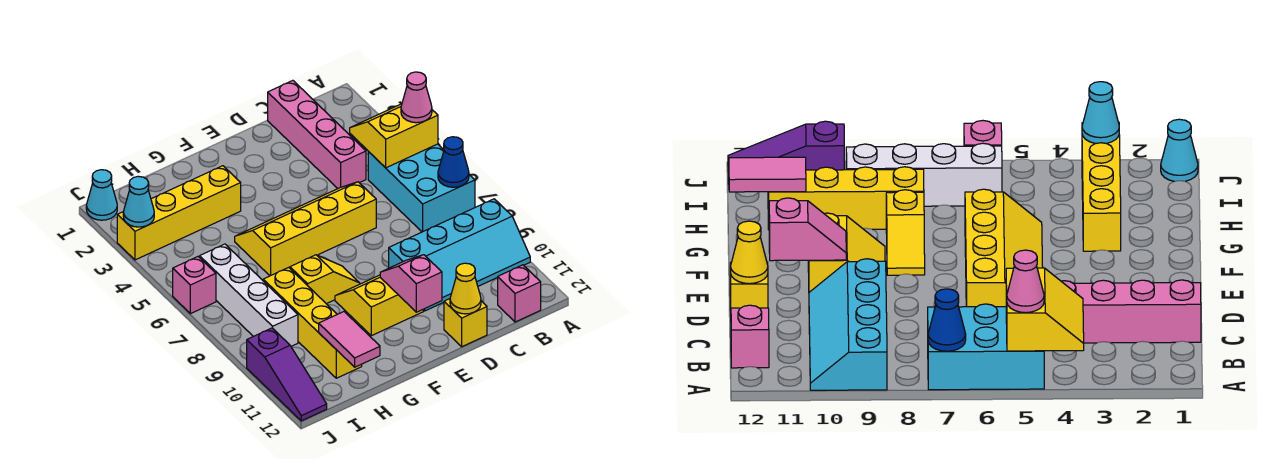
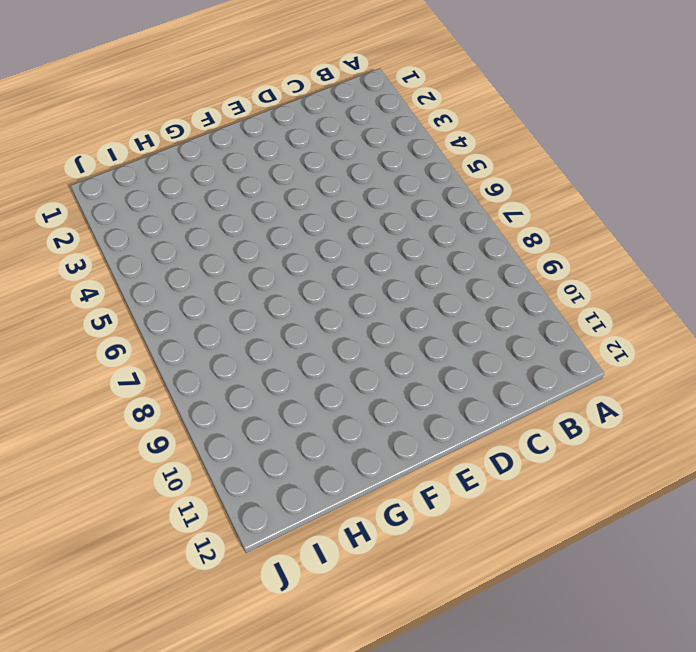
none -> cyan brick A5:B7 level 1
none -> cyan slope A9:D10 level 1 top 9
none -> pink brick B12 level 1

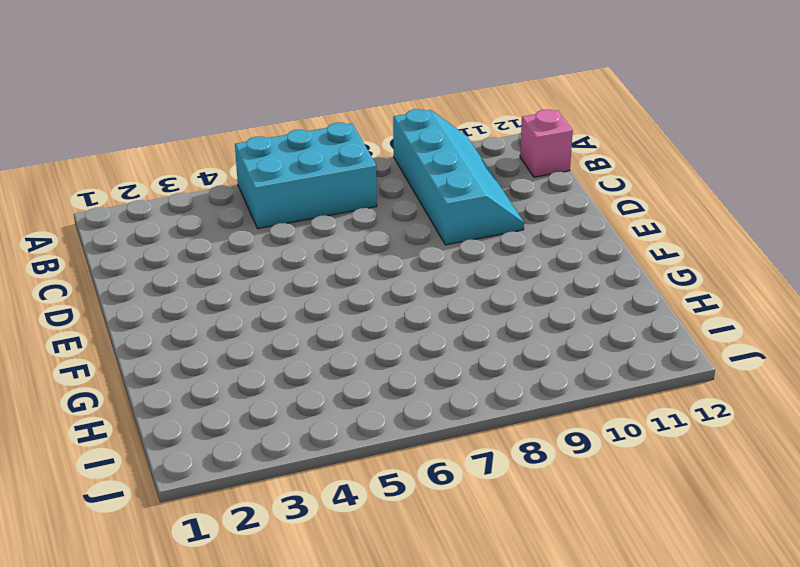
none -> pink brick C1:C4 level 1
none -> yellow slope D5:G6 level 1 top 6
none -> yellow brick D12 level 1

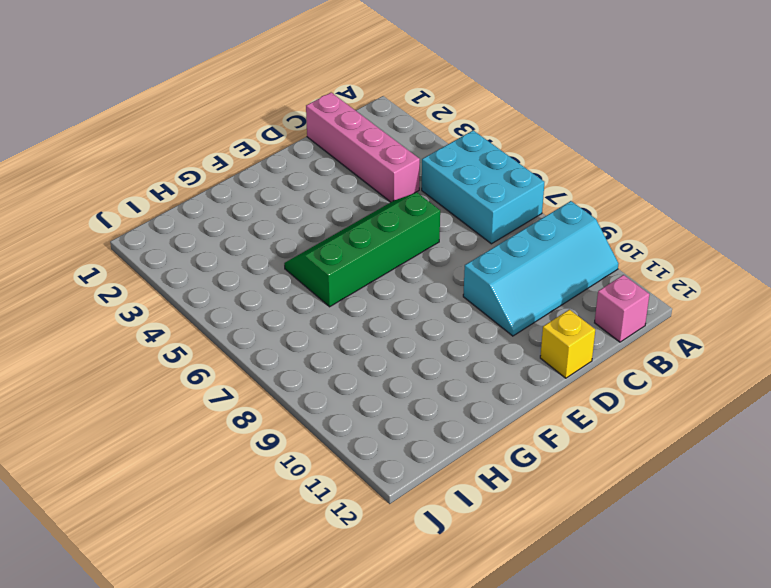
green slope D5:G6 level 1 top 6 -> yellow slope D5:G6 level 1 top 6
none -> yellow slope E9:F10 level 1 top 10
none -> yellow slope F8:G8 level 1 top G
none -> yellow brick G3:J3 level 1

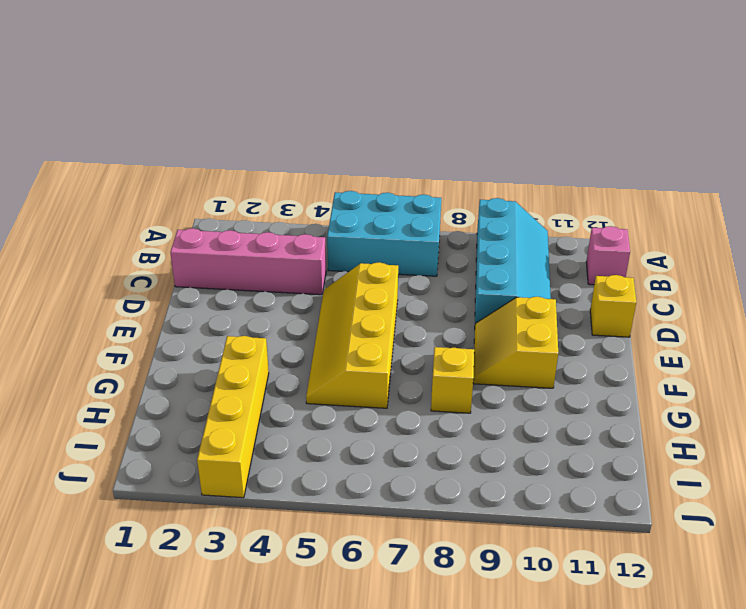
none -> yellow brick H8:H11 level 1
none -> white brick I6:I9 level 1
none -> cyan cone J1 level 1

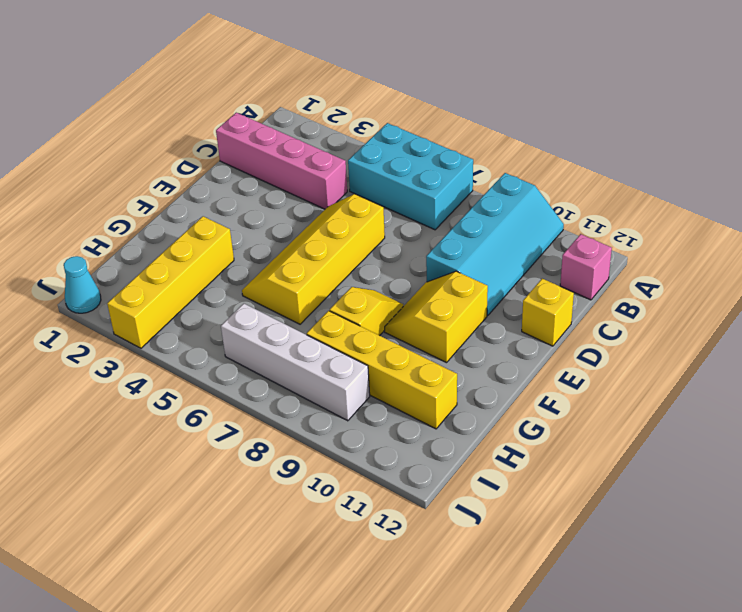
none -> pink brick J6 level 1
none -> purple slope J10:J12 level 1 top 10
none -> yellow slope A4:B5 level 2 top 5

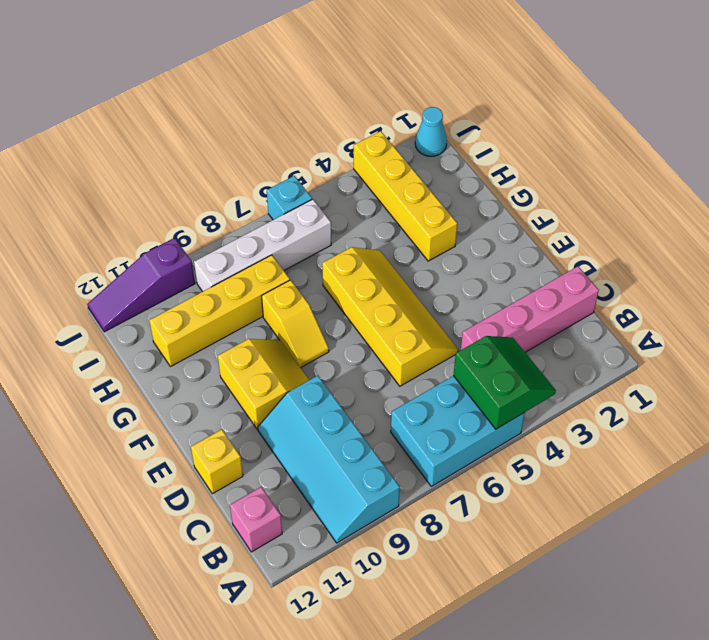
green slope A4:B5 level 2 top 5 -> yellow slope A4:B5 level 2 top 5
cyan brick J6 level 1 -> pink brick J6 level 1
none -> blue cone A7 level 2
none -> yellow cone D12 level 2
none -> pink slope E10:E11 level 2 top 11

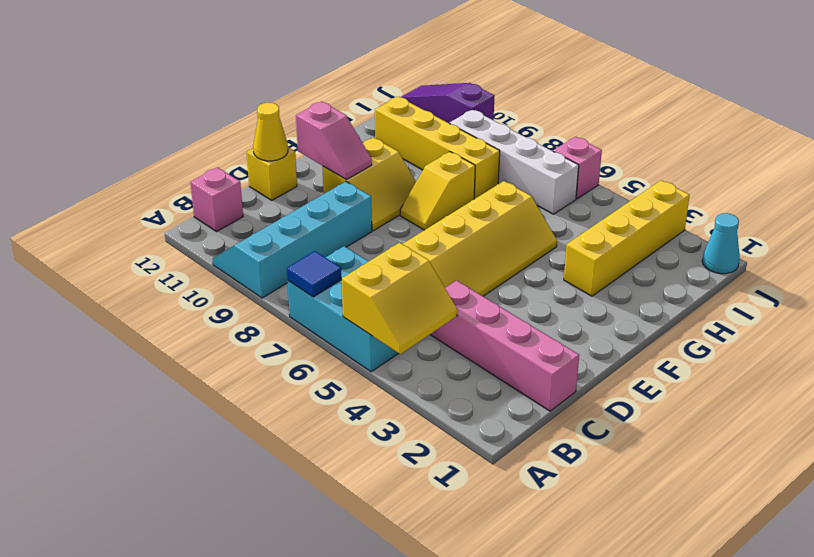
blue tile A7 level 2 -> blue cone A7 level 2
none -> pink tile H11:H12 level 2
none -> cyan cone J3 level 2
none -> pink cone A5 level 3

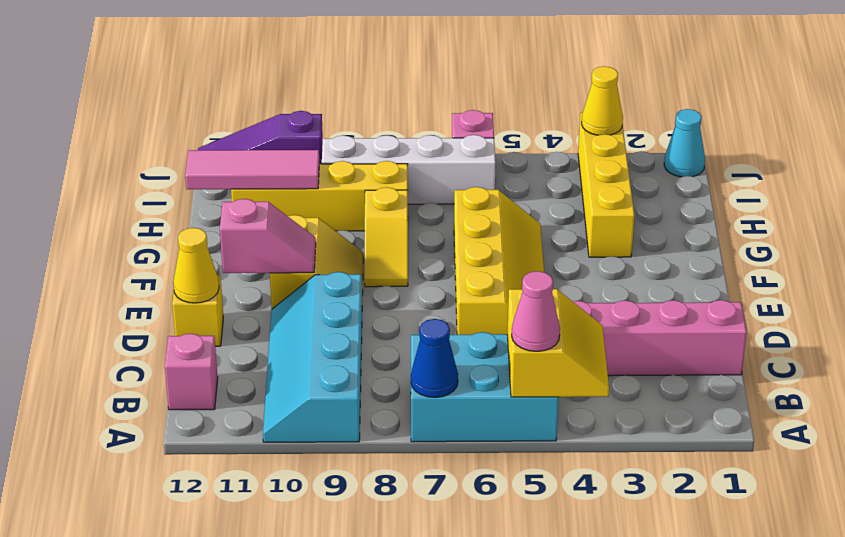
pink tile H10:H12 level 2 -> pink tile H11:H12 level 2
yellow cone J3 level 2 -> cyan cone J3 level 2

